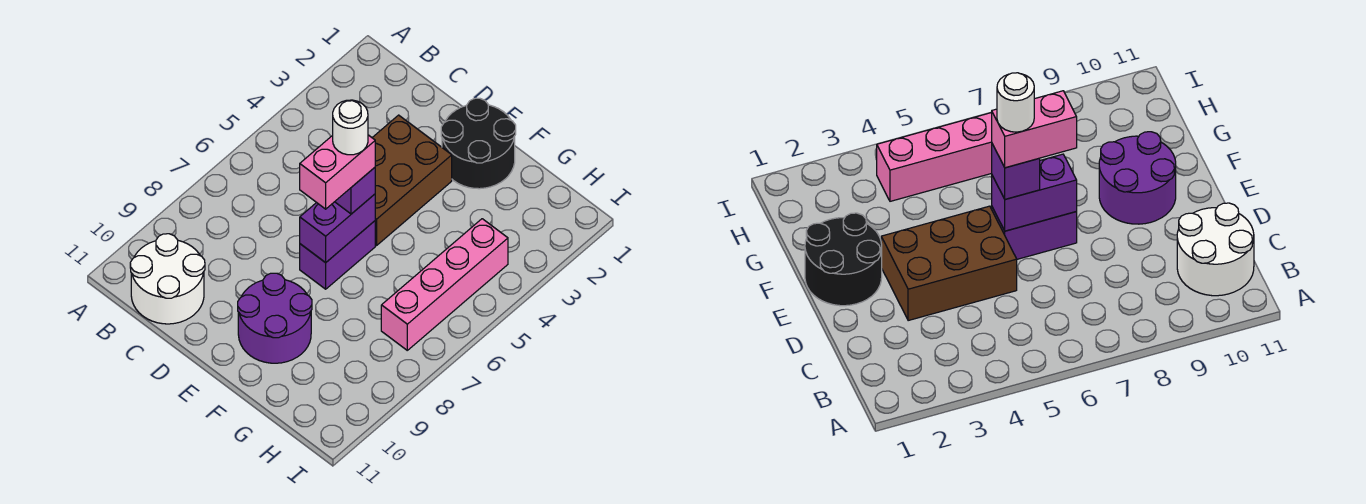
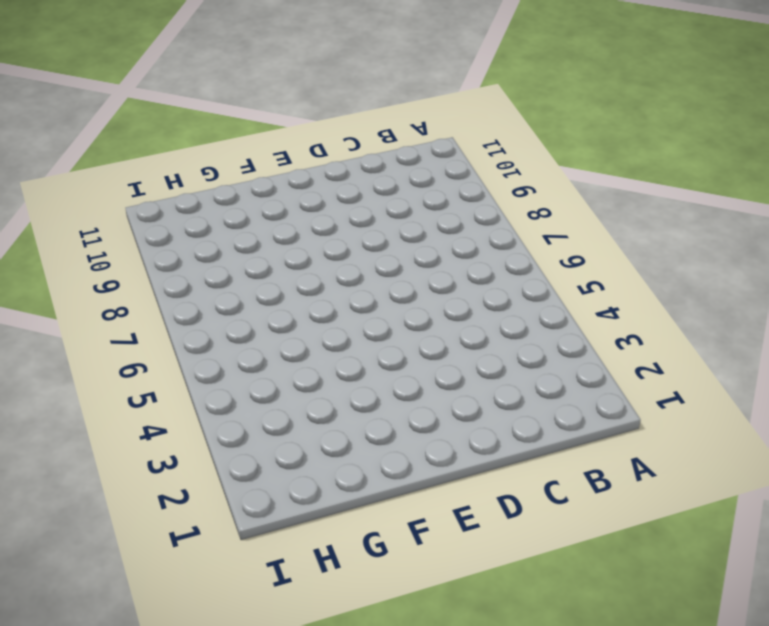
none -> white round brick B10:C11 level 1
none -> brown brick D3:E5 level 1

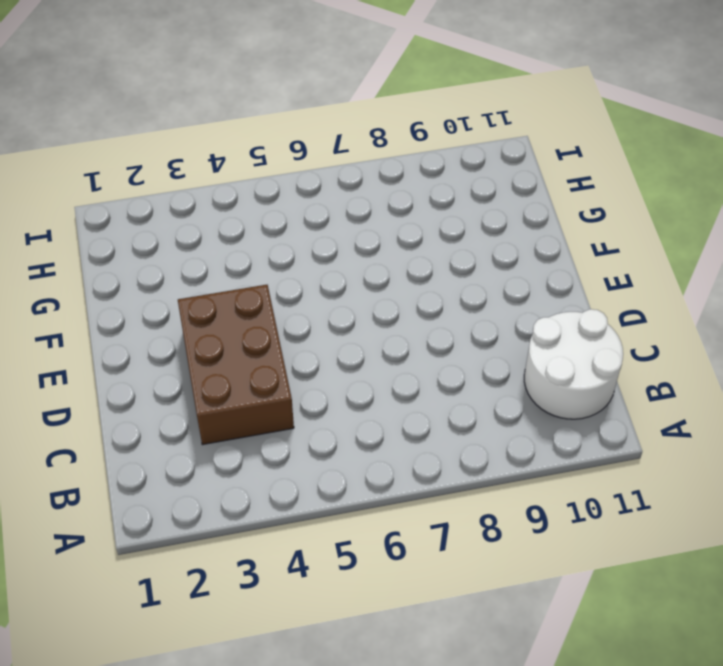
brown brick C3:E4 level 1 -> brown brick D3:E5 level 1
none -> black round brick E1:F2 level 1
none -> purple brick E6:E7 level 1

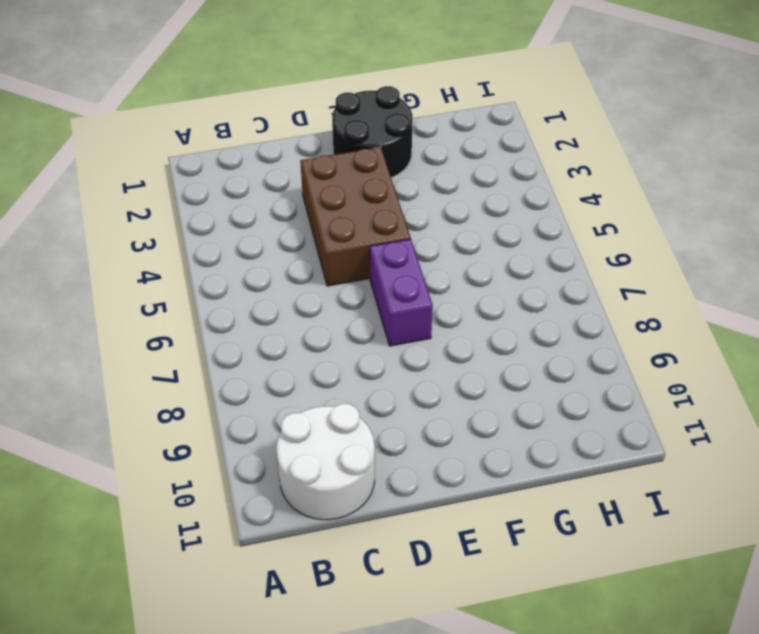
none -> purple round brick E9:F10 level 1
none -> pink brick H4:H7 level 1

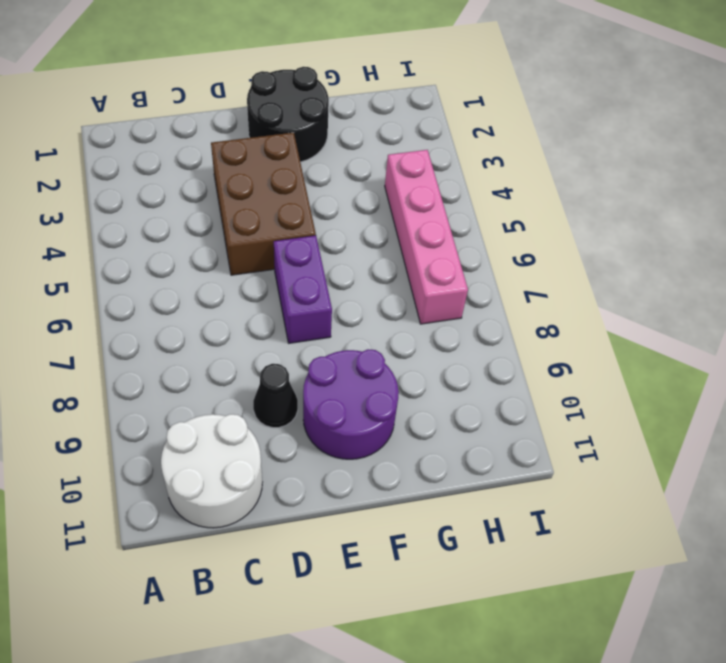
black cone D9 level 1 -> none
none -> purple brick E6:E7 level 2
none -> purple brick E6 level 3

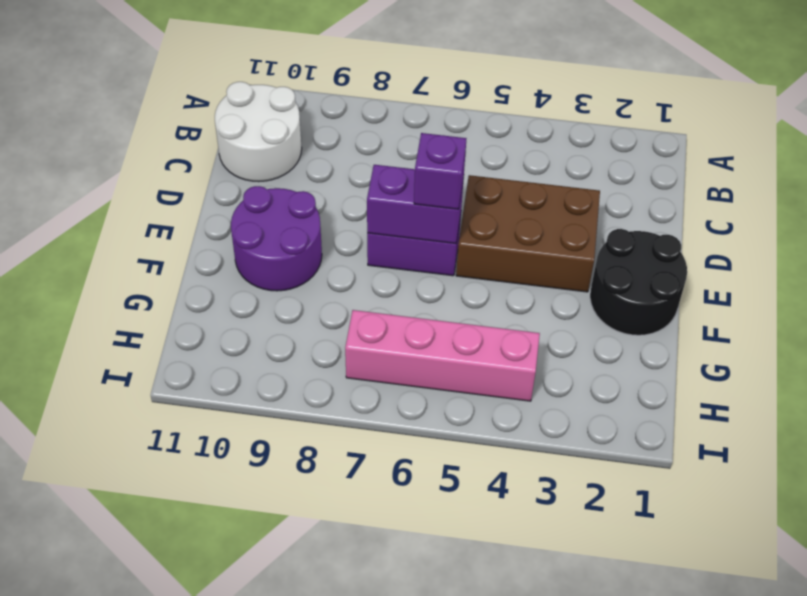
none -> pink brick E6:E7 level 4
none -> white round brick E6 level 5

